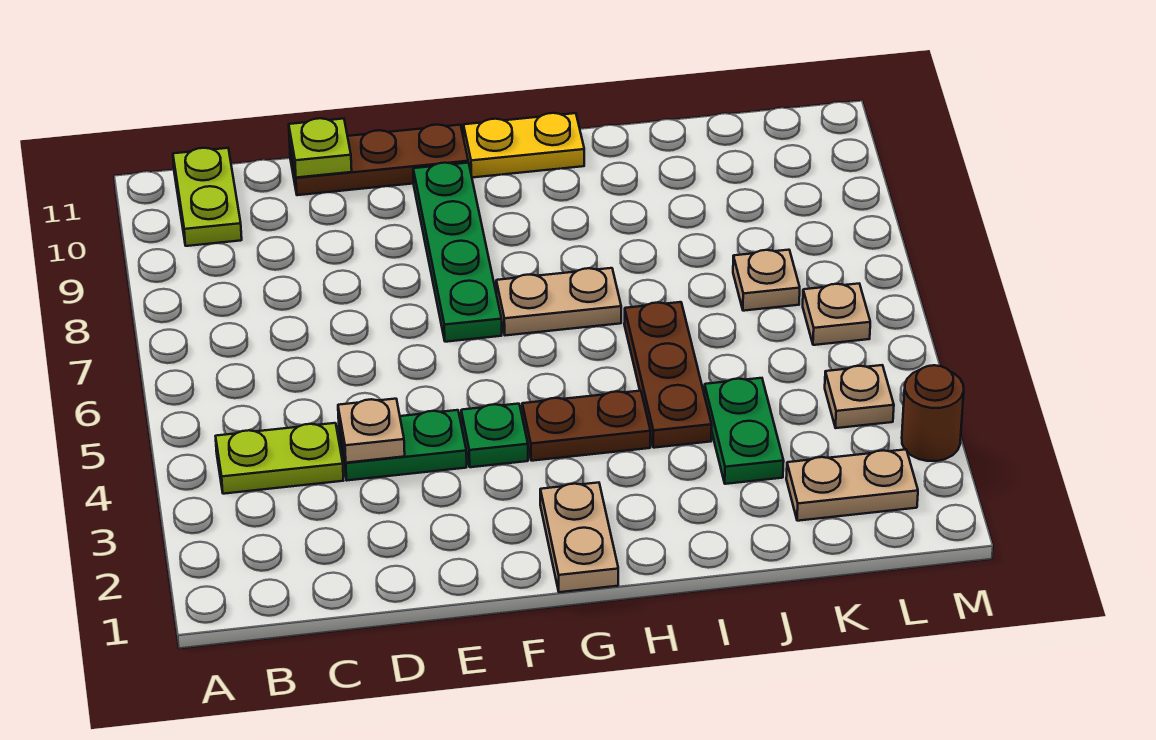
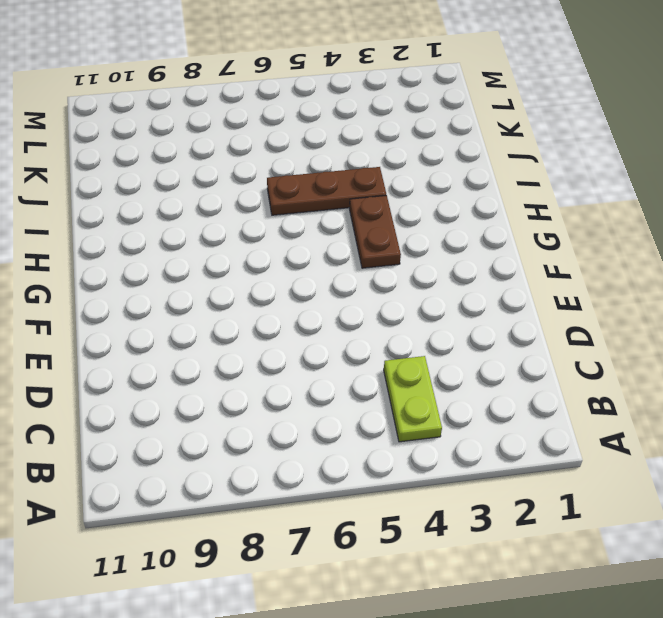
none -> lime plate B10:B11 level 1
none -> green plate D4:E4 level 1
none -> brown plate D11:F11 level 1

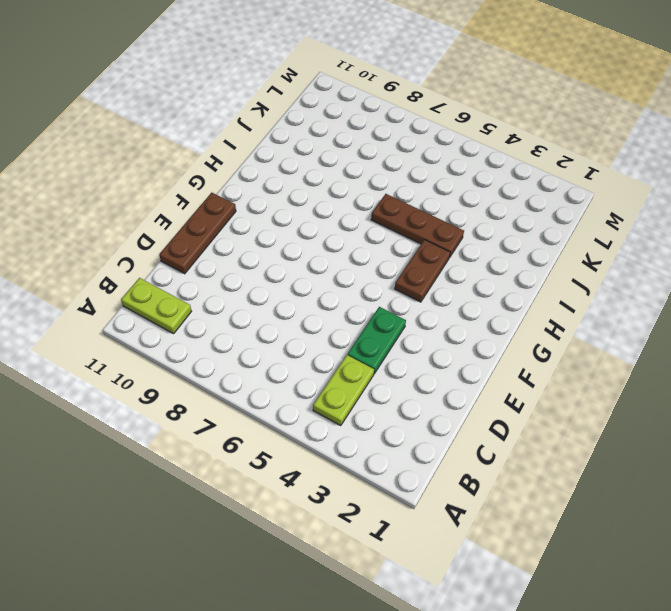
none -> green plate F4 level 1
none -> green plate F7:F10 level 1
none -> tan plate G1:G2 level 1

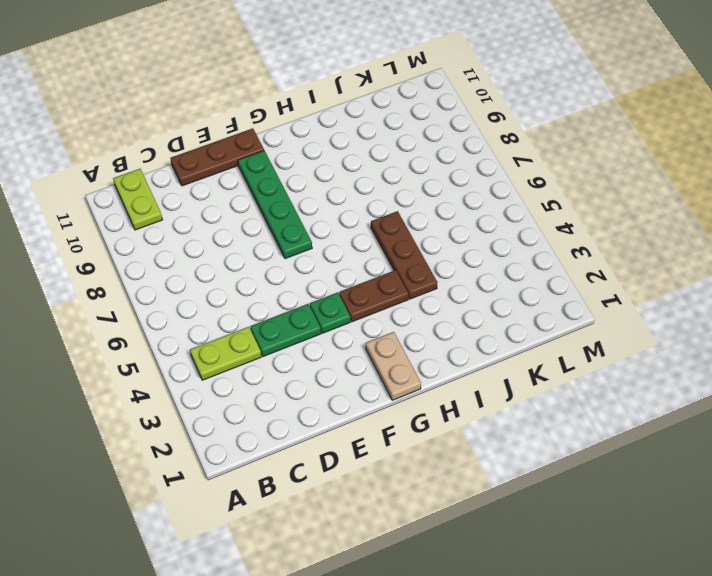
none -> tan plate G7:H7 level 1
none -> yellow plate G11:H11 level 1
none -> green plate J3:J4 level 1

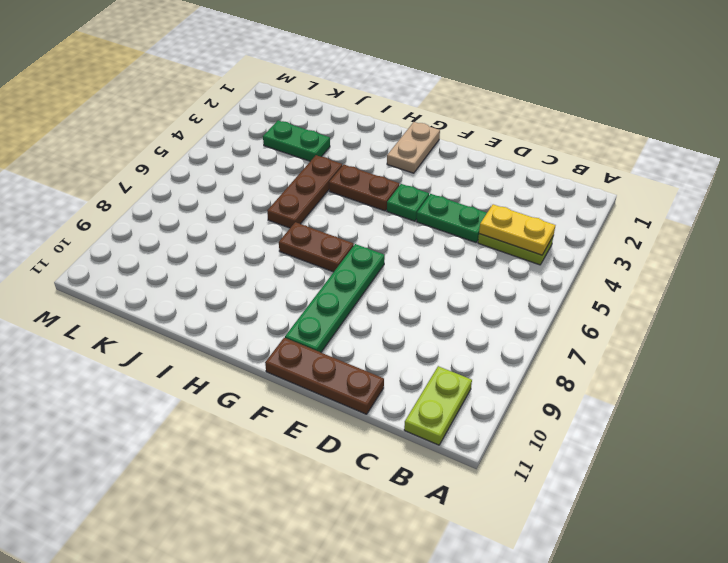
yellow plate B4:C4 level 2 -> yellow plate G11:H11 level 1
brown plate G7:H7 level 1 -> tan plate G7:H7 level 1
green plate J3:K3 level 1 -> green plate J3:J4 level 1
none -> tan plate K2:L2 level 1
none -> tan plate K7 level 1
none -> tan plate L4 level 1

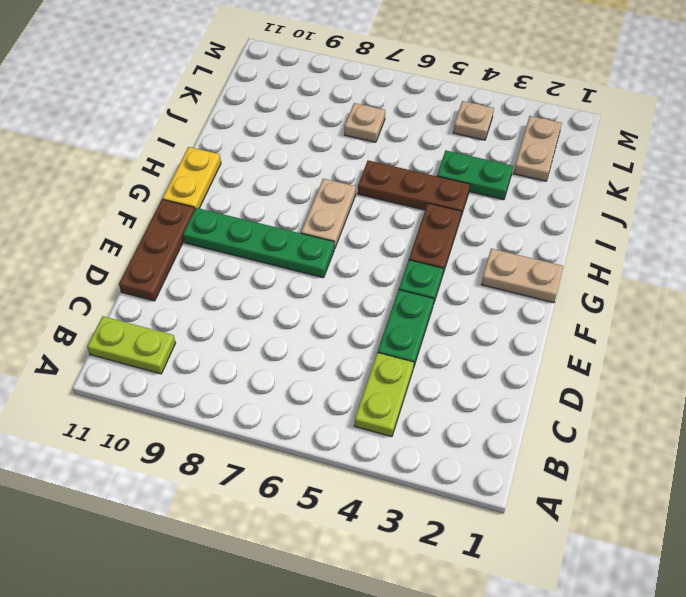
none -> tan plate L6 level 1
none -> brown round brick M3 level 1
none -> tan plate D4 level 2

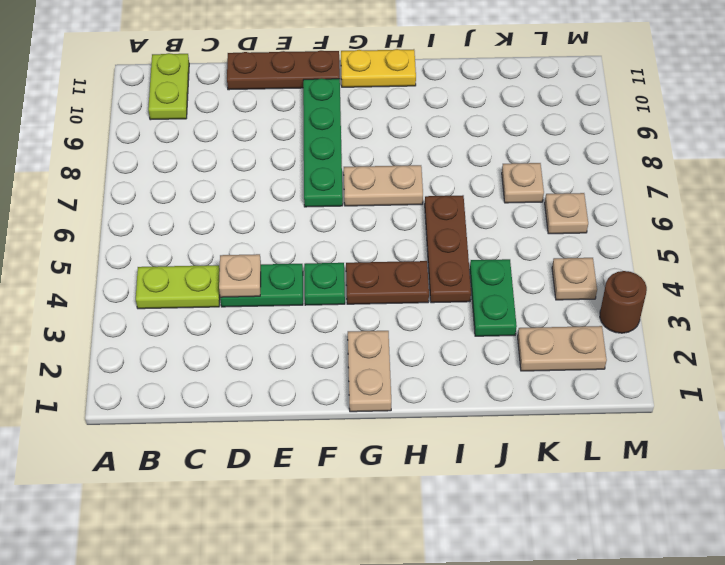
none -> lime plate D11 level 2

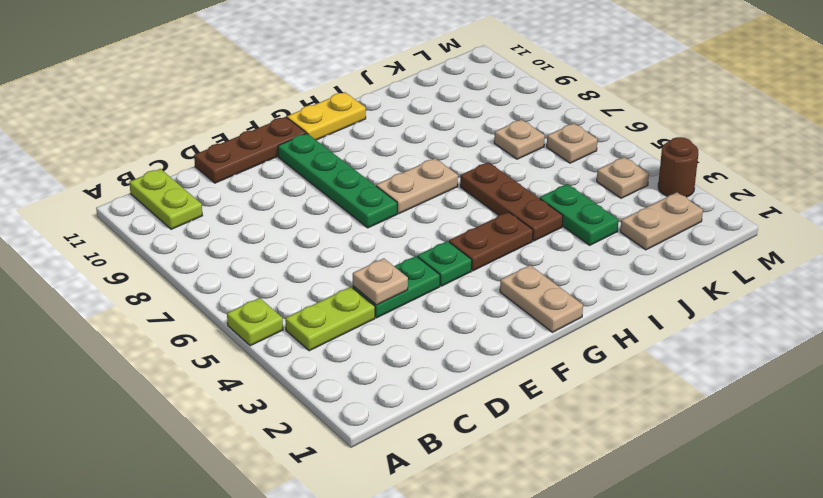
lime plate A5 level 1 -> lime plate D11 level 2

